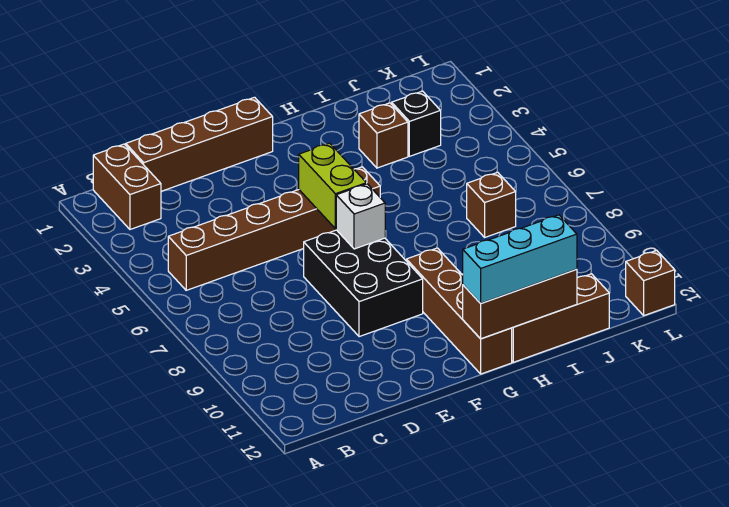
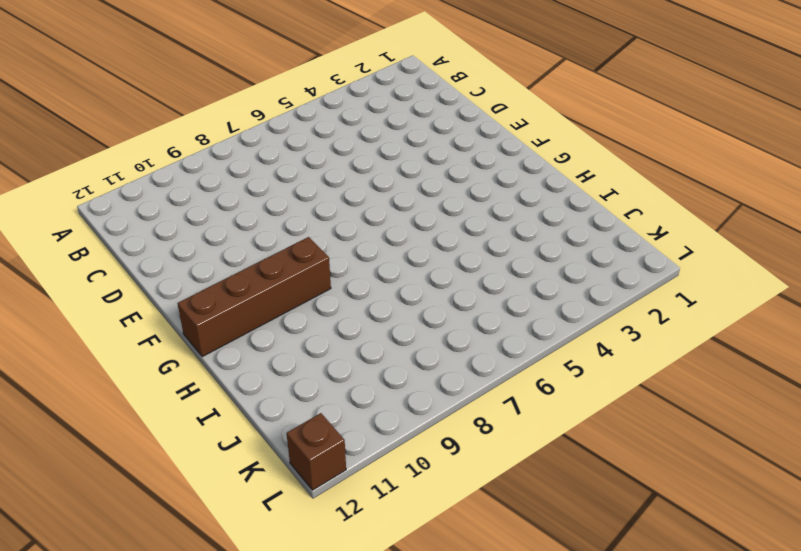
none -> brown brick B1:B2 level 1
none -> brown brick B5:G5 level 1
none -> brown brick C1:F1 level 1

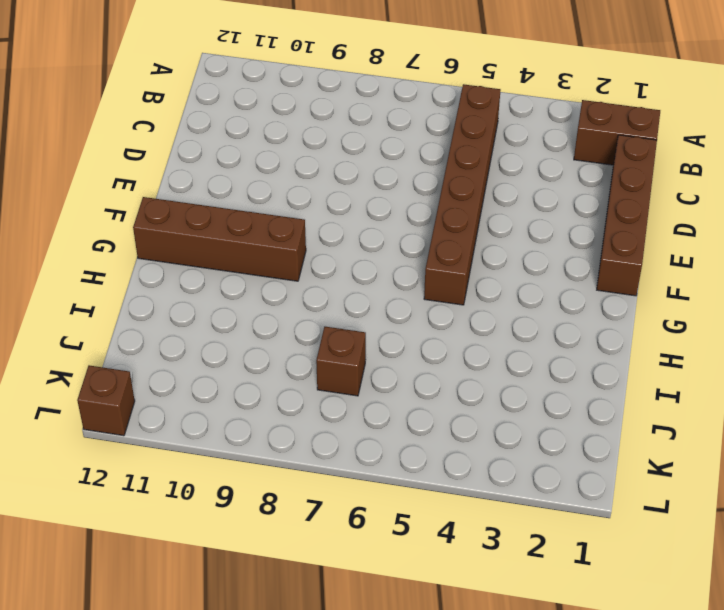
none -> black brick E7:F9 level 1
none -> brown brick H12:J12 level 1
none -> brown brick I3 level 1

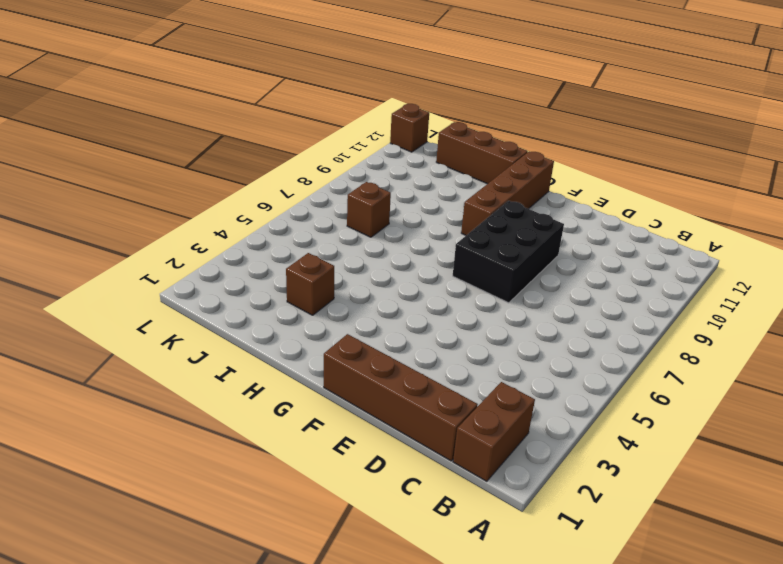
none -> brown brick B5:G5 level 1
none -> black brick J3 level 1
none -> lime brick F5:F6 level 2

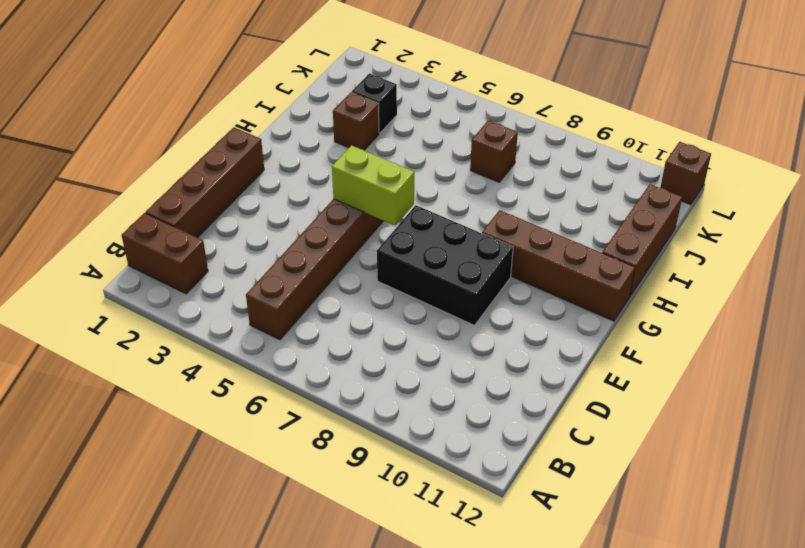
none -> white brick F7 level 2
none -> brown brick G12:I12 level 2
none -> cyan brick G12:I12 level 3

